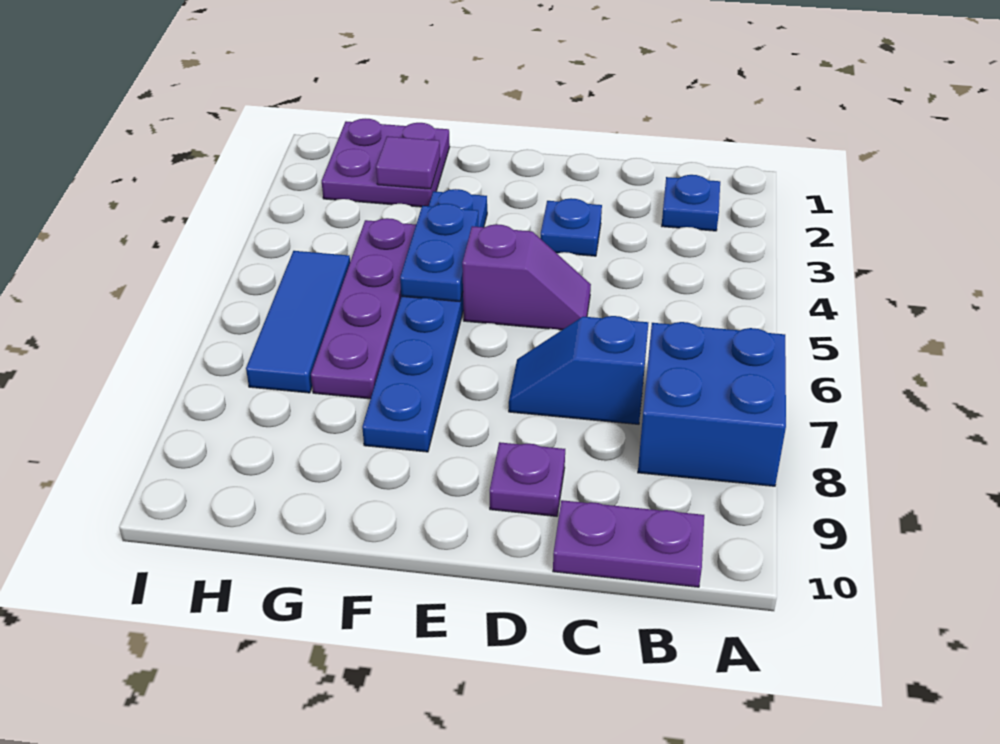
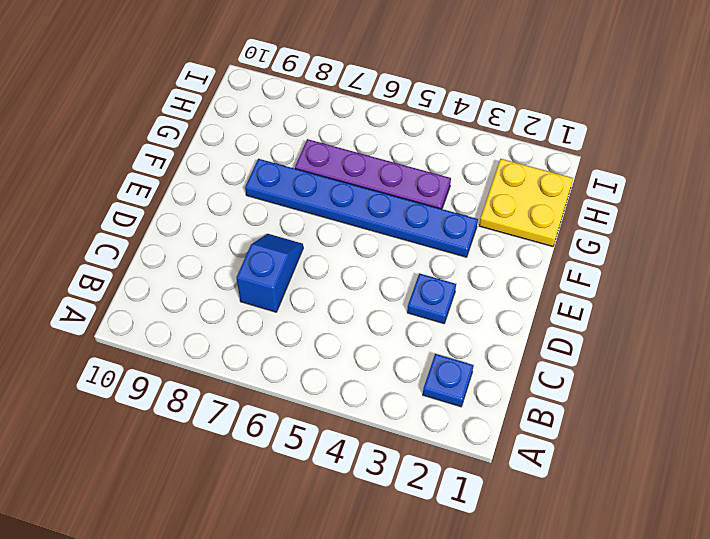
yellow plate G1:H2 level 1 -> purple plate G1:H2 level 1
none -> blue brick A7:B8 level 1
none -> purple plate B10:C10 level 1
none -> purple slope D5:E5 level 1 top E

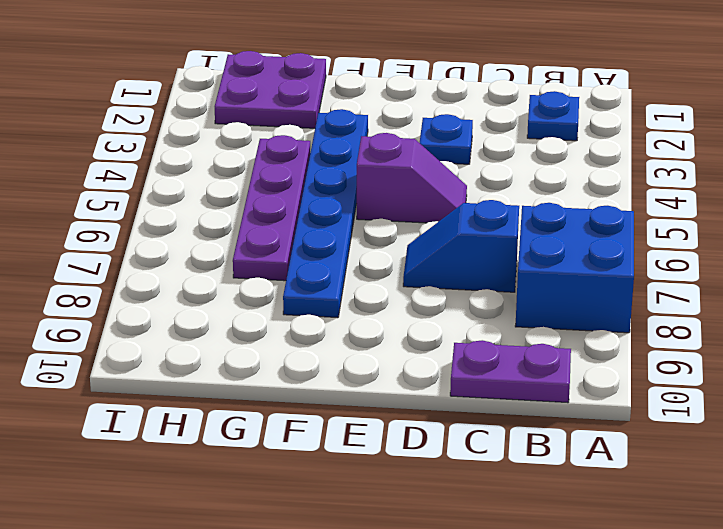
none -> purple plate D9 level 1
none -> blue tile H5:H7 level 1
none -> blue plate F4:F5 level 2

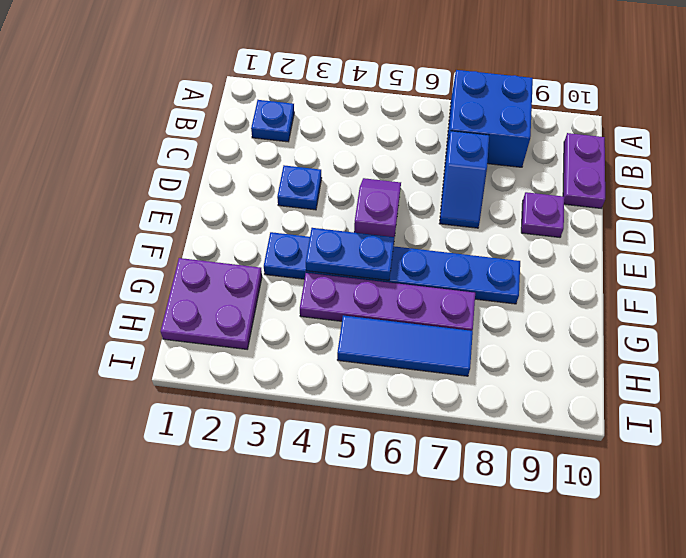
none -> purple tile G2 level 2

